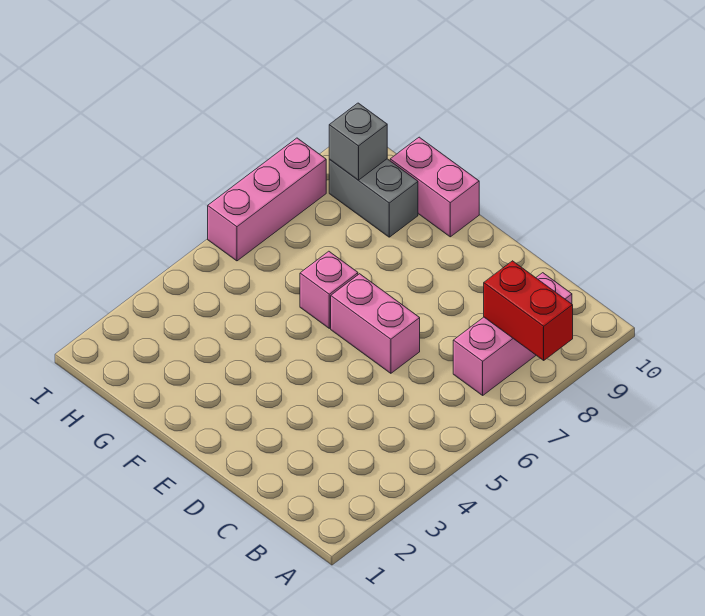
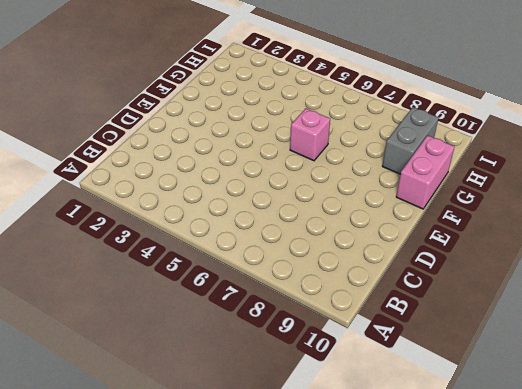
none -> pink brick B7:B9 level 1
none -> pink brick D6:E6 level 1

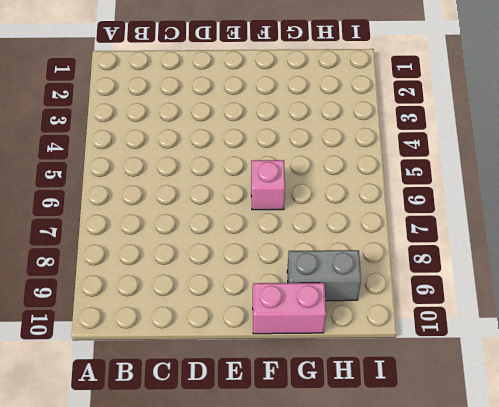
none -> pink brick B7:B9 level 1
none -> pink brick D6:E6 level 1

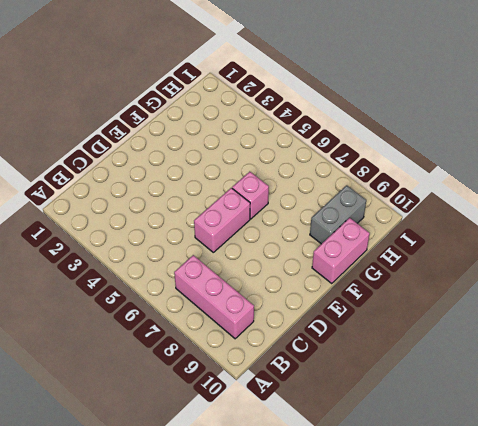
none -> pink brick I6:I8 level 1
none -> red brick A8:B8 level 2

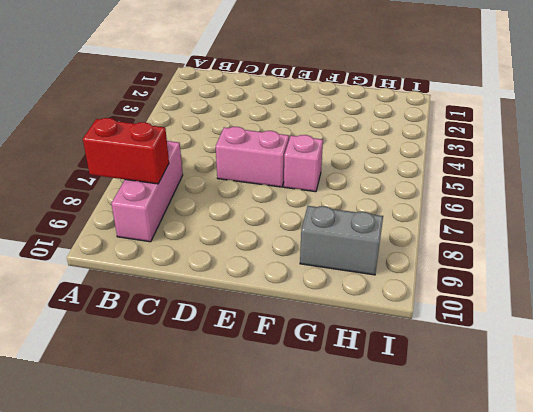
none -> pink brick F10:G10 level 1
none -> pink brick I6:I8 level 1

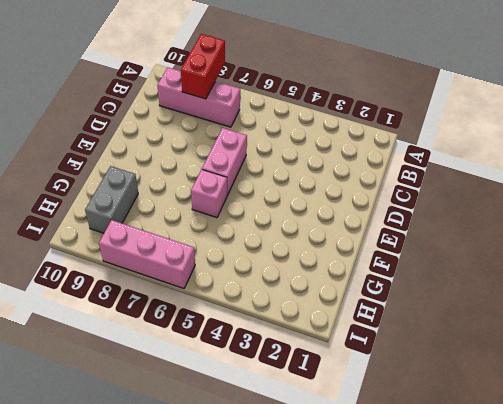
none -> pink brick F10:G10 level 1
none -> grey brick H9 level 2

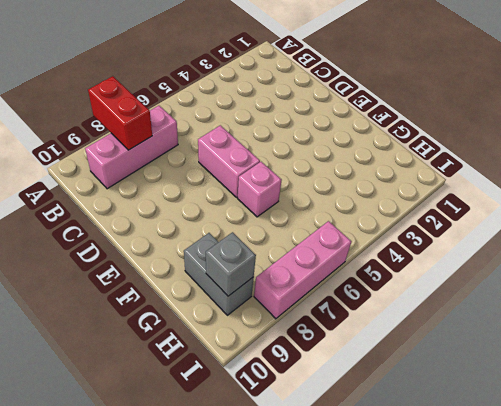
none -> pink brick F10:G10 level 1

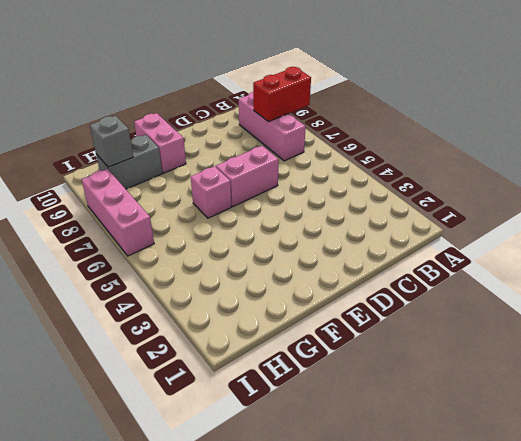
pink brick F9:F10 level 1 -> pink brick F10:G10 level 1

